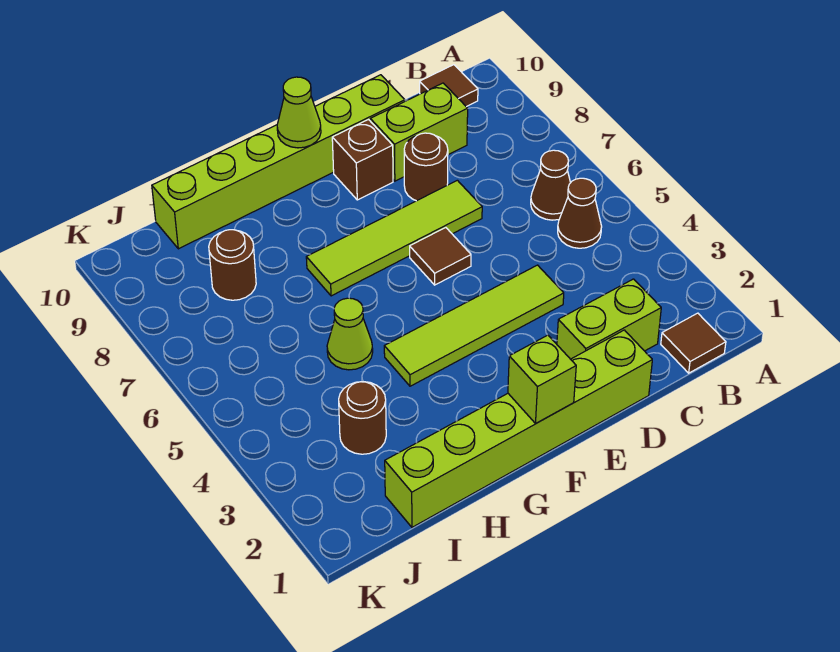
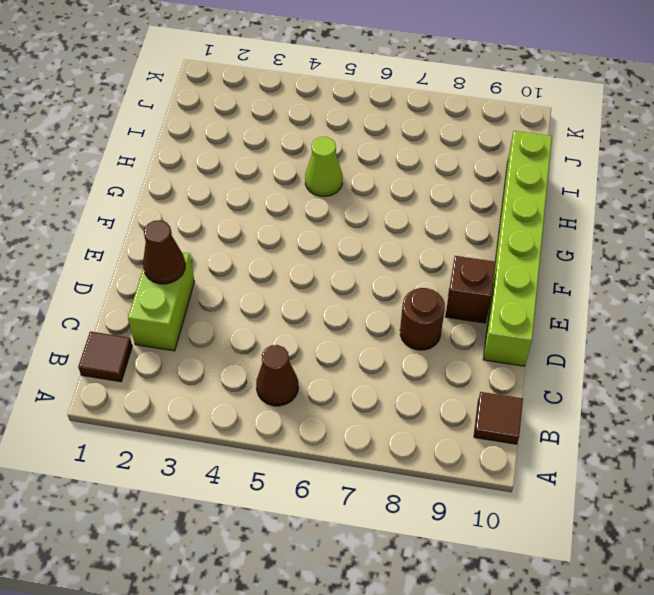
brown cone D2 level 2 -> brown cone B6 level 1
none -> lime brick C9:D9 level 1
none -> lime brick D1:I1 level 1
none -> lime tile D4:G4 level 1

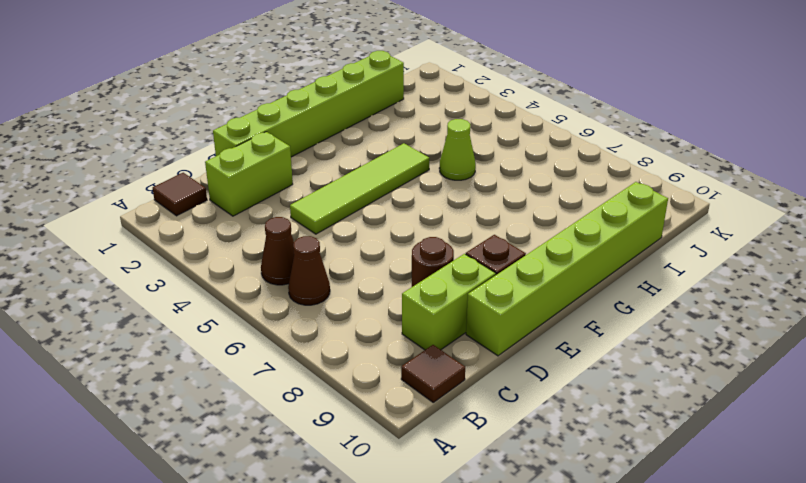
none -> lime tile D7:G7 level 1
none -> brown tile E6 level 1
none -> brown round brick I3 level 1

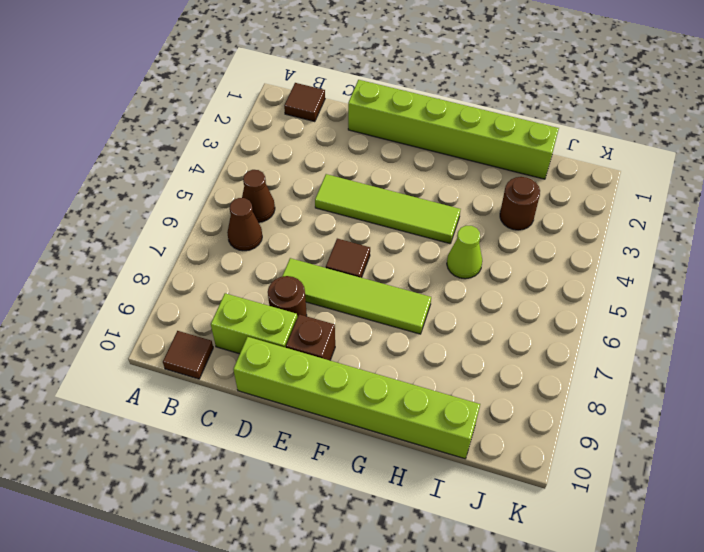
none -> lime brick C2:D2 level 1
none -> brown round brick I8 level 1
none -> lime brick F1 level 2

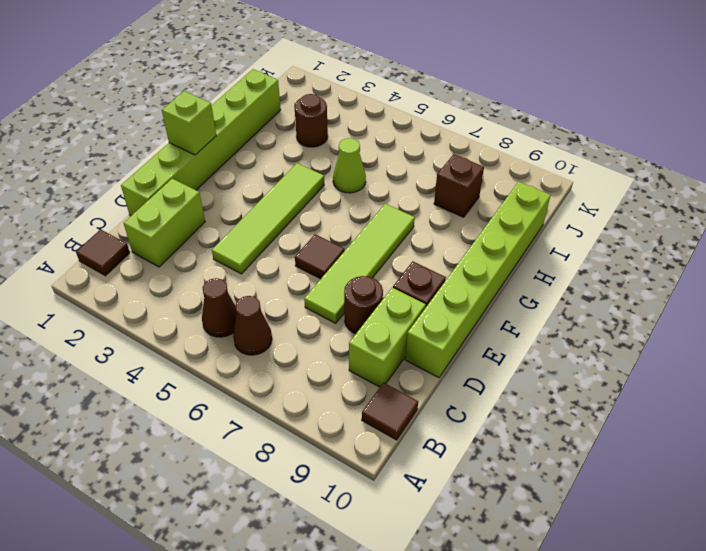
brown brick I8 level 1 -> brown round brick I8 level 1
none -> lime cone F10 level 2

